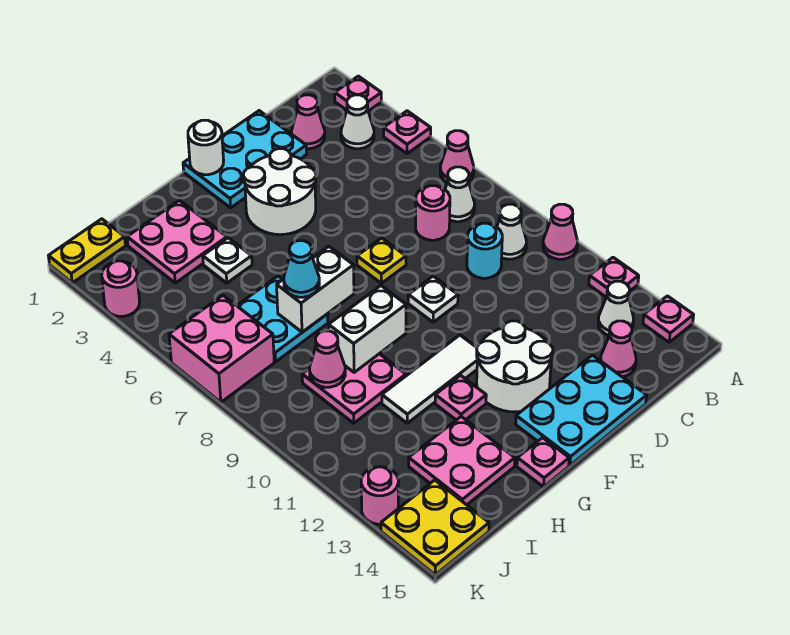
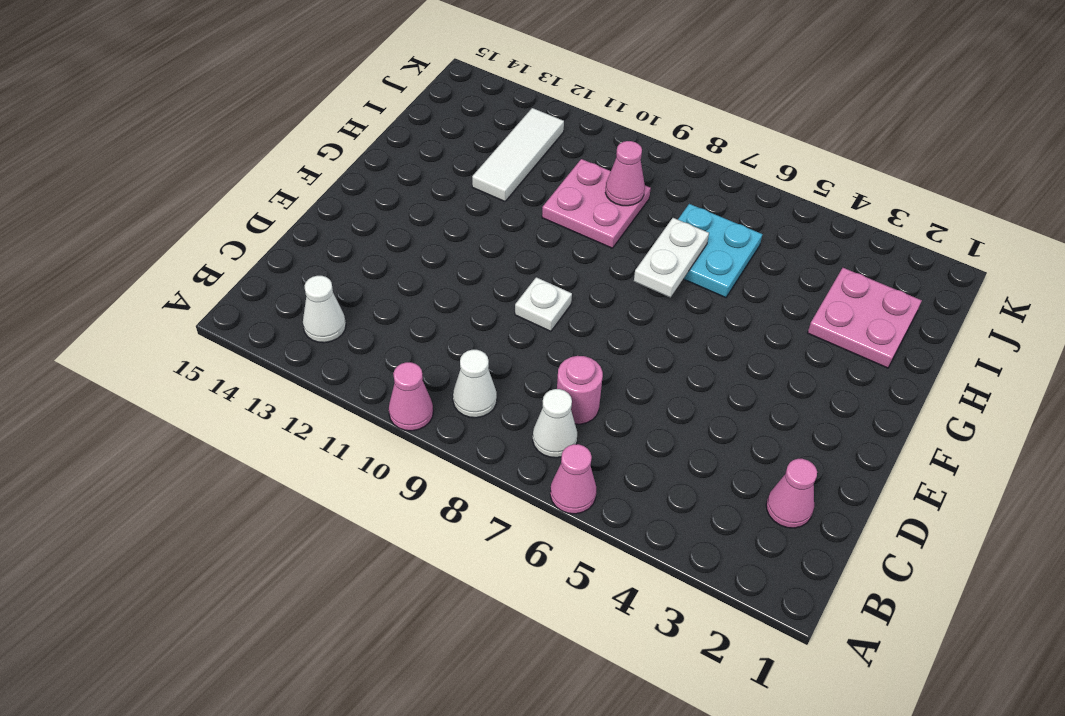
white plate G7:H7 level 2 -> white brick G7:H7 level 2
white tile H12:J12 level 1 -> white tile F11:H11 level 1
none -> pink plate A2 level 1
none -> pink plate A4 level 1
none -> pink plate A12 level 1
none -> pink plate A14 level 1

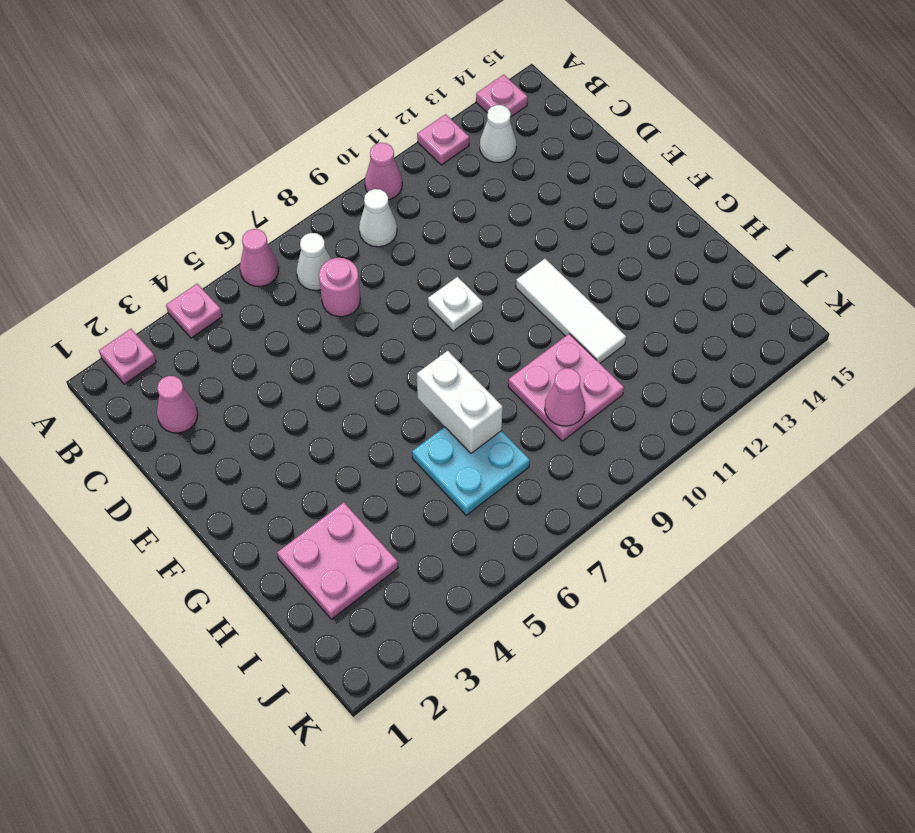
none -> white cone B3 level 1
none -> cyan round brick C9 level 1
none -> pink cone C14 level 1
none -> cyan plate D1:F2 level 1

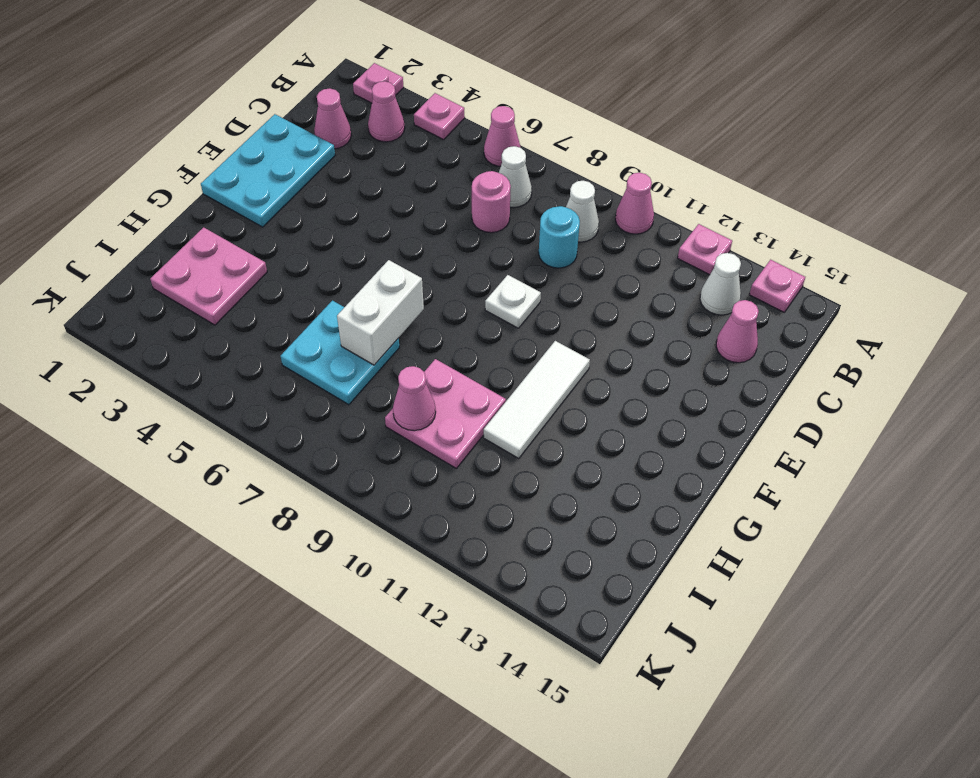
pink cone B3 level 1 -> white cone B3 level 1
none -> cyan plate D14:F15 level 1
none -> white round brick E3:F4 level 1
none -> yellow plate E7 level 1
none -> white round brick E12:F13 level 1

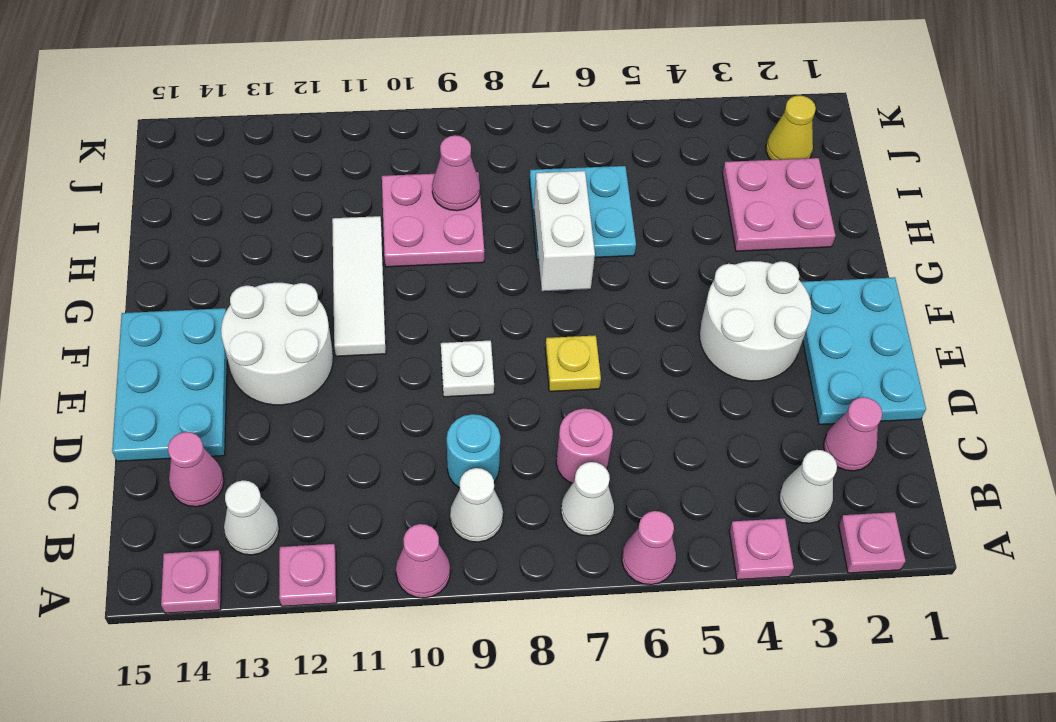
yellow cone J2 level 1 -> none
none -> pink plate G12 level 1
none -> pink plate G15 level 1
none -> white plate H4 level 1
none -> pink plate H13:I14 level 1

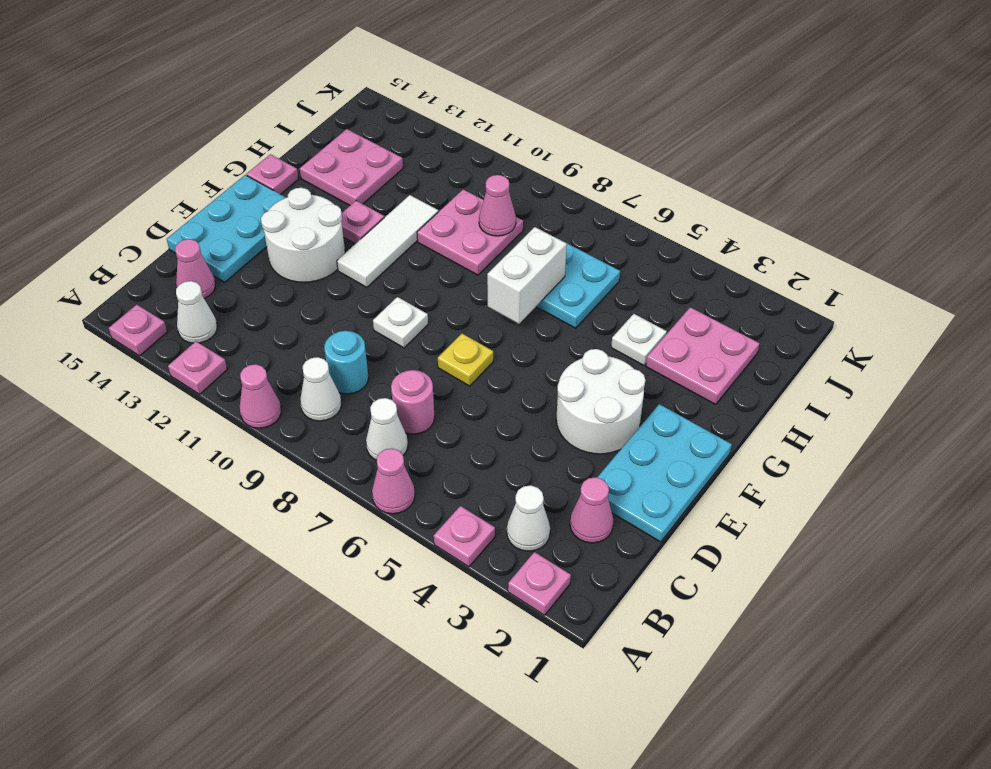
none -> yellow plate J1:K1 level 1
none -> pink brick J6:K7 level 1
none -> yellow plate J14:K15 level 1
none -> pink round brick K3 level 1

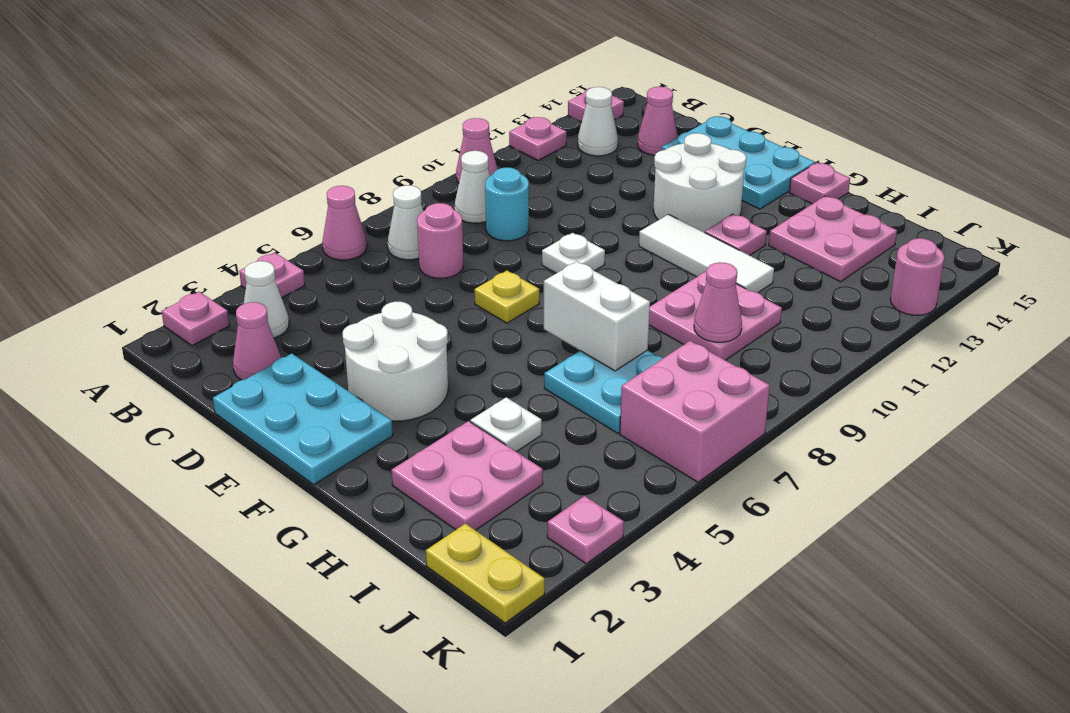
pink plate K3 level 1 -> pink round brick K3 level 1
none -> yellow plate J14:K15 level 1
none -> white round brick F1 level 2
none -> white brick G9:H9 level 2
none -> cyan cone H7 level 3

